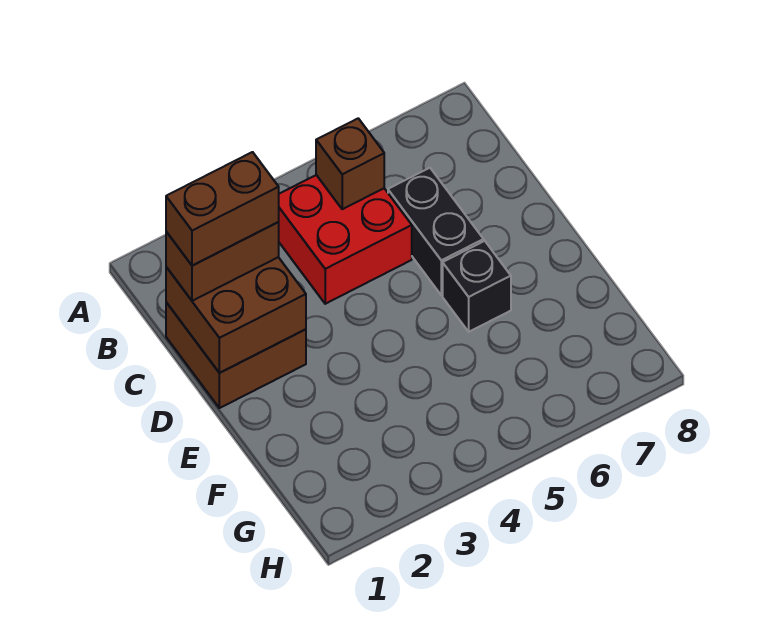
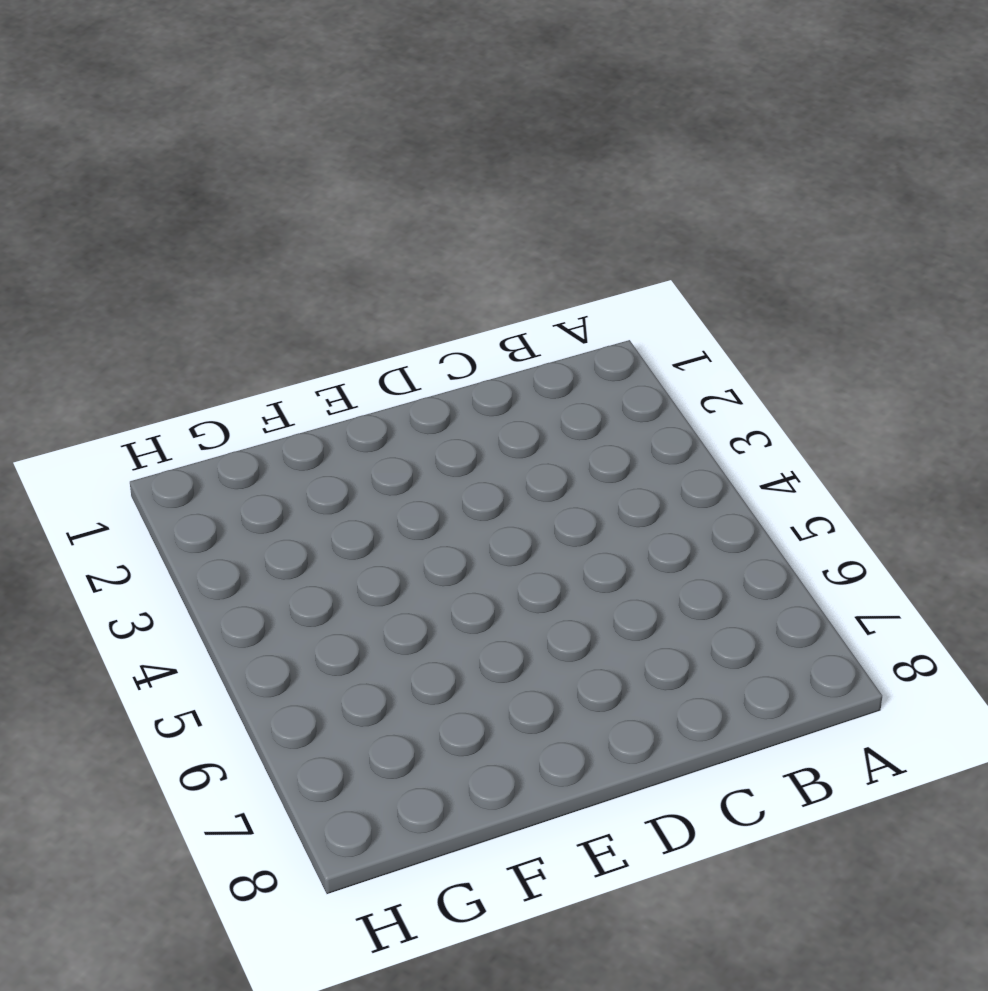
none -> red brick B4:C5 level 1
none -> brown brick C1:D2 level 1

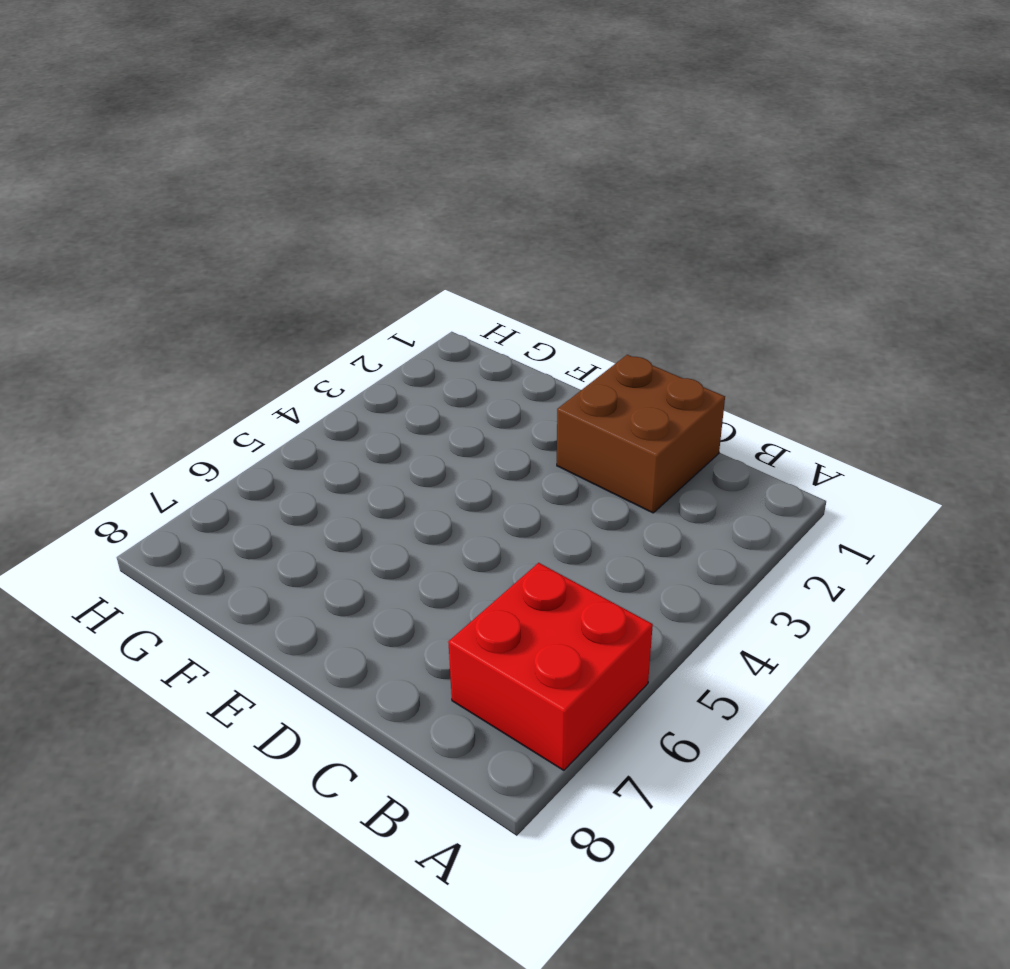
red brick A6:B7 level 1 -> red brick B4:C5 level 1
none -> black brick C6:D6 level 1
none -> black brick E6 level 1

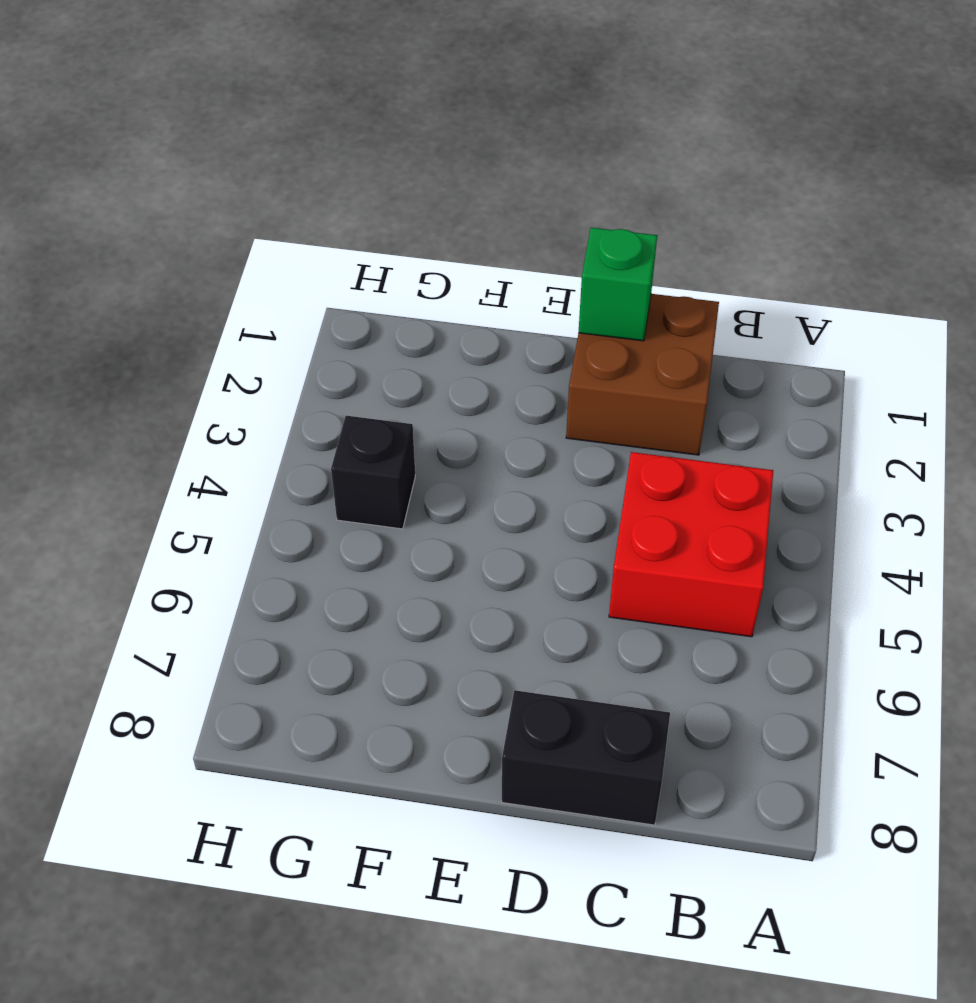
black brick C8:D8 level 1 -> black brick C6:D6 level 1
green brick D1 level 2 -> brown brick C1:D2 level 2
black brick G4 level 1 -> black brick E6 level 1
none -> brown brick B5 level 2
none -> brown brick C1:C2 level 3

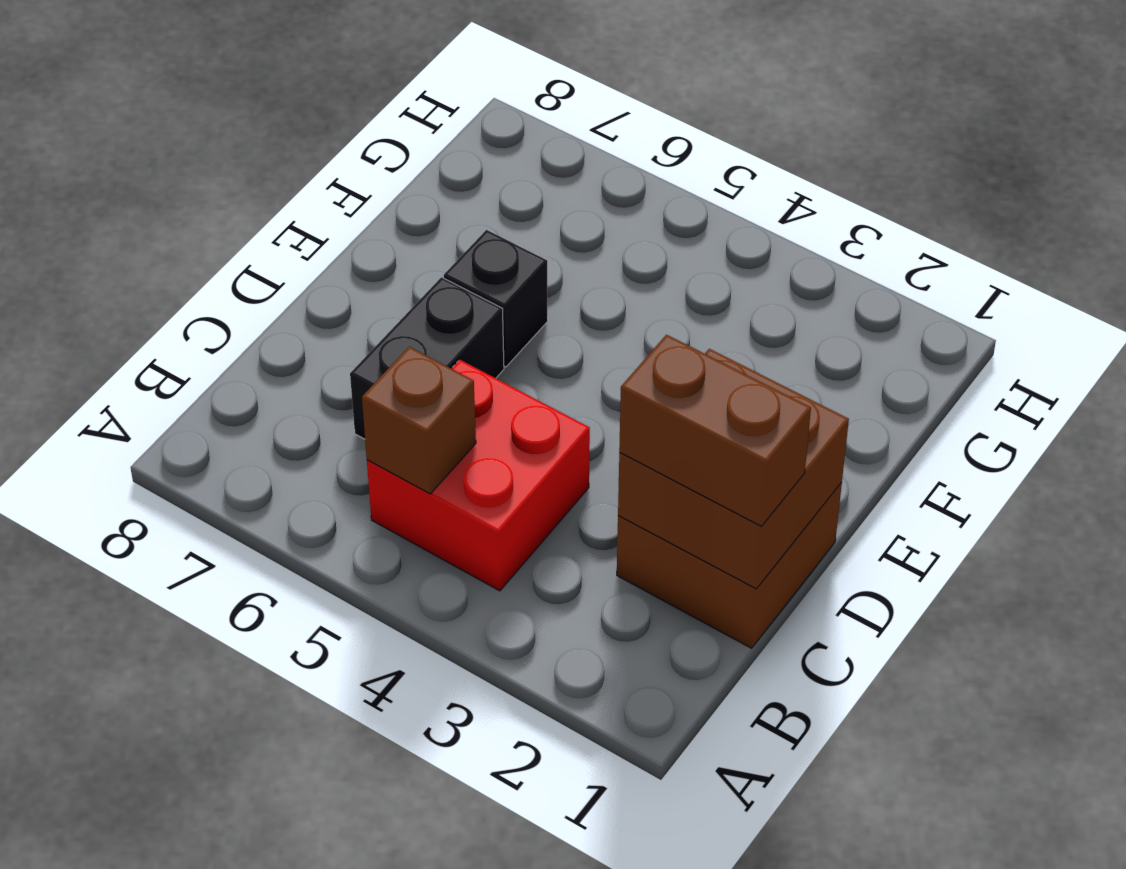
none -> brown brick C1:C2 level 4

